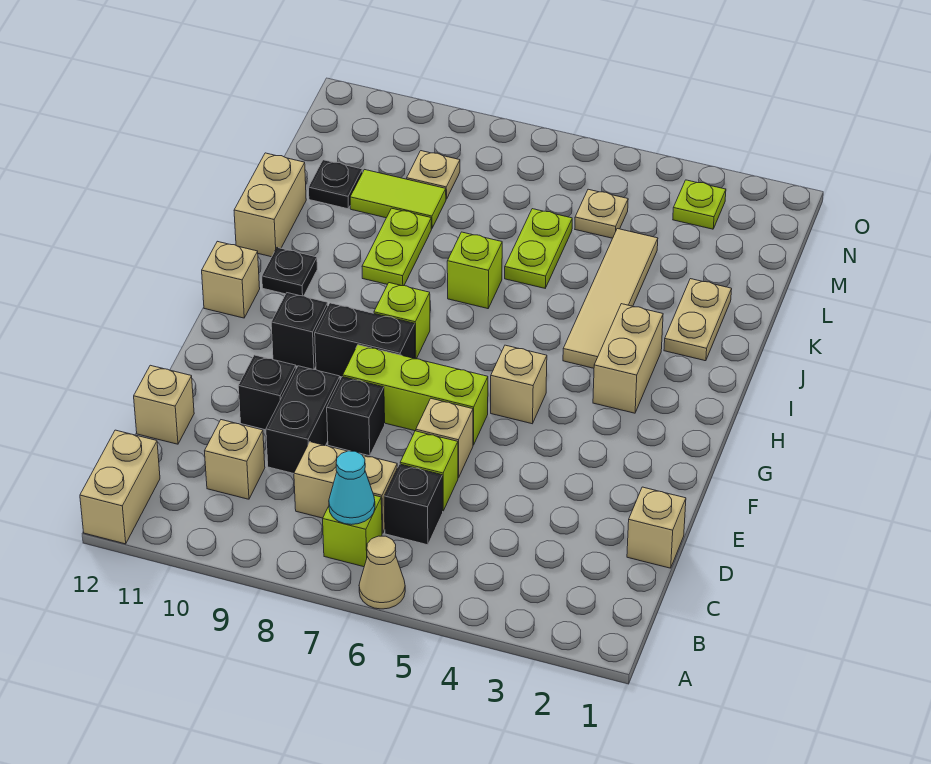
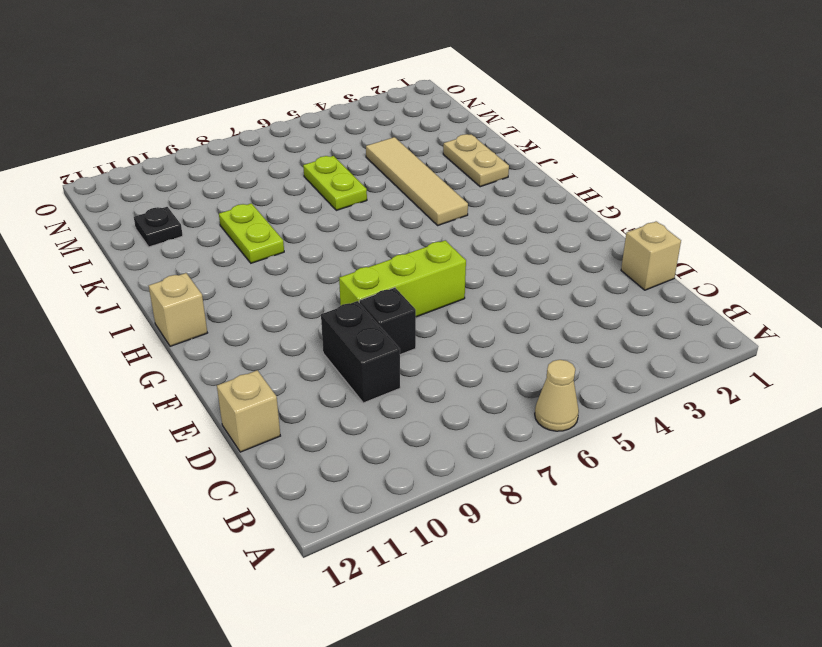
none -> tan brick A12:B12 level 1
none -> lime brick B7 level 1
none -> black brick C6 level 1
none -> tan brick C7:C8 level 1

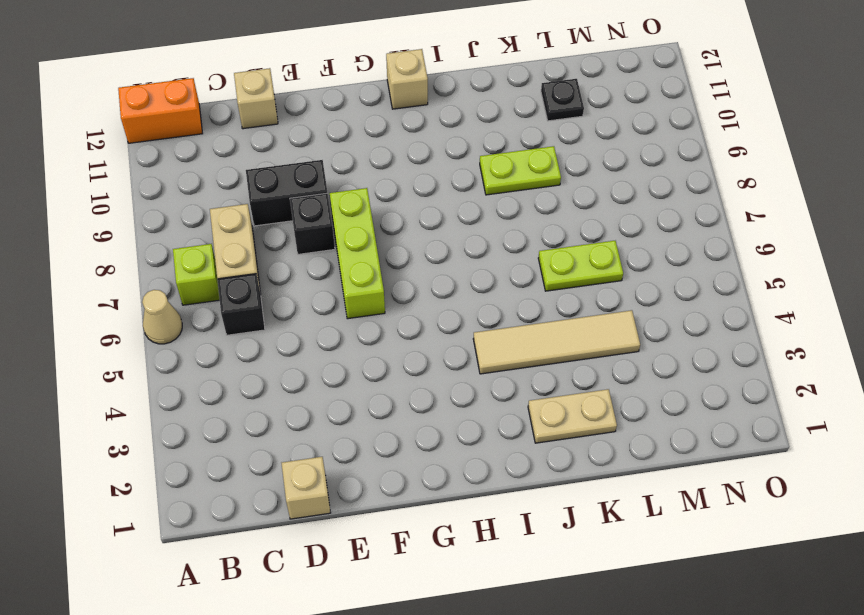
orange brick A12:B12 level 1 -> tan brick A12:B12 level 1
none -> tan brick C10 level 1
none -> lime brick D6 level 1
none -> tan brick E6 level 1
none -> black brick E10 level 1

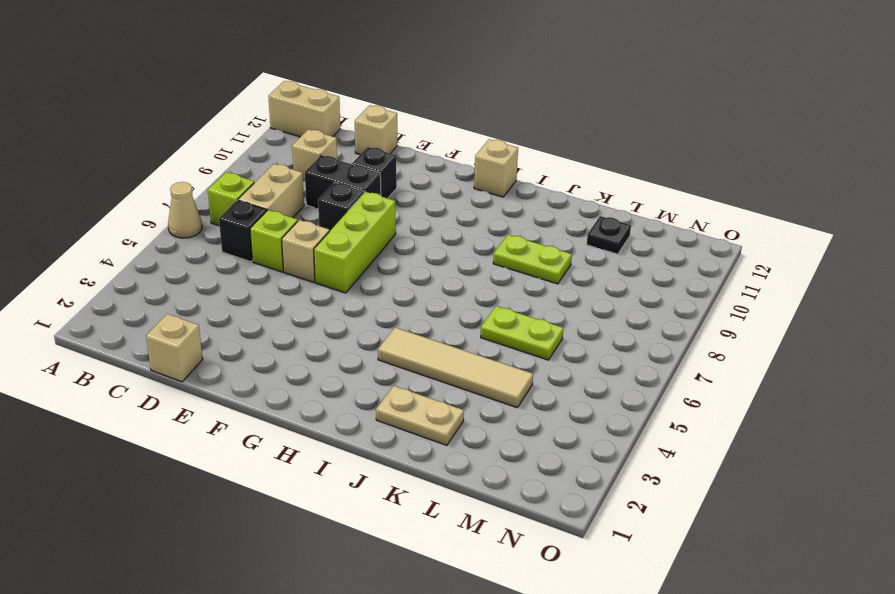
none -> tan brick G5 level 1
none -> black brick G8:G9 level 1
none -> black brick G10 level 1
none -> tan brick H3:I3 level 1

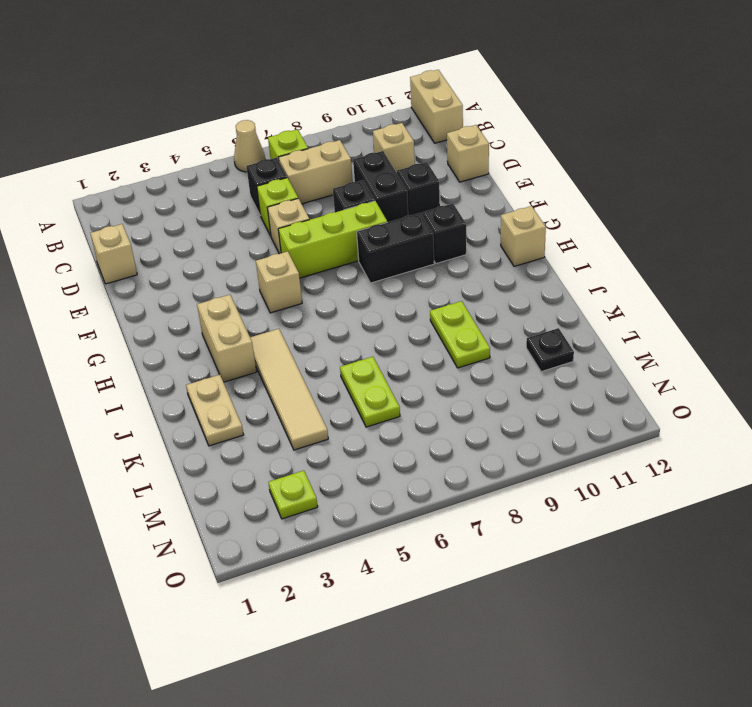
none -> lime brick H8 level 1
none -> black plate I11 level 1
none -> lime brick J7 level 1
none -> tan brick J12:K12 level 1

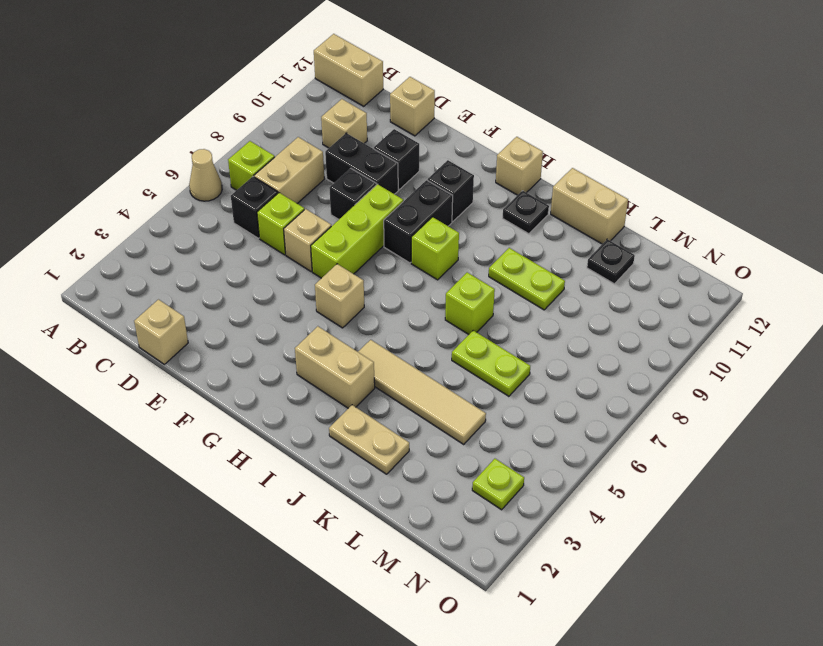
none -> lime tile L9:L10 level 1
none -> tan plate M5 level 1
none -> tan plate M9 level 1
none -> cyan cone B7 level 2

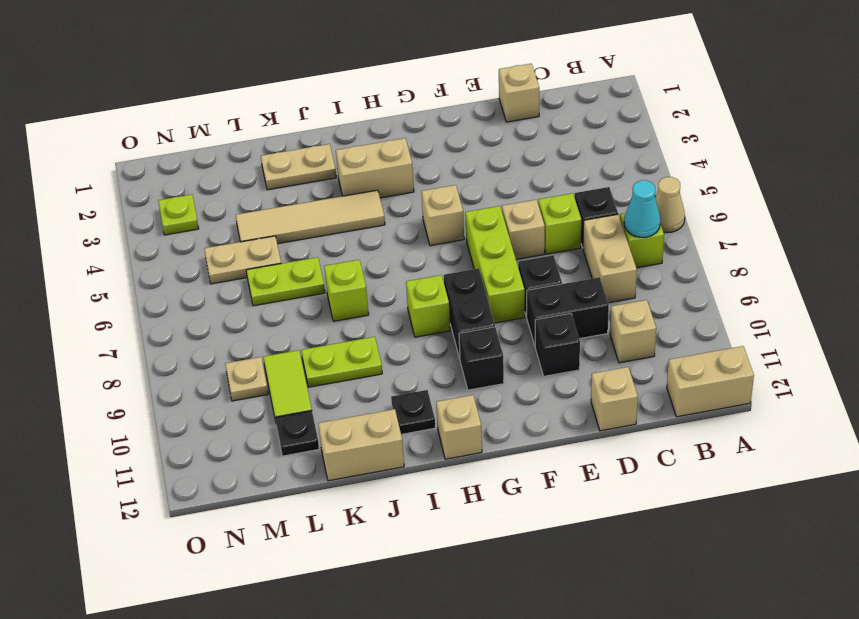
tan plate L5:M5 level 1 -> tan plate M5 level 1

